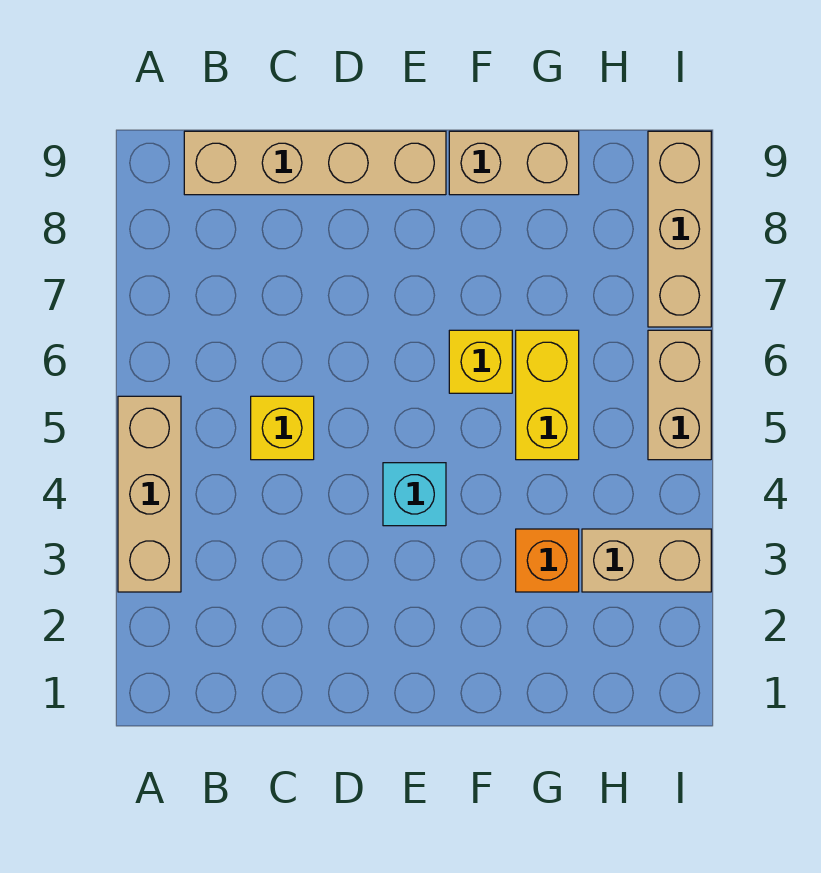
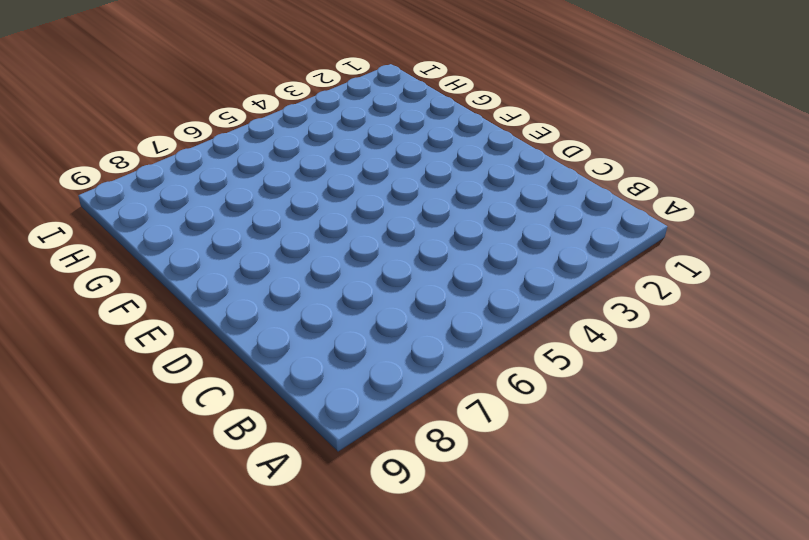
none -> tan brick A3:A5 level 1
none -> tan brick B9:E9 level 1

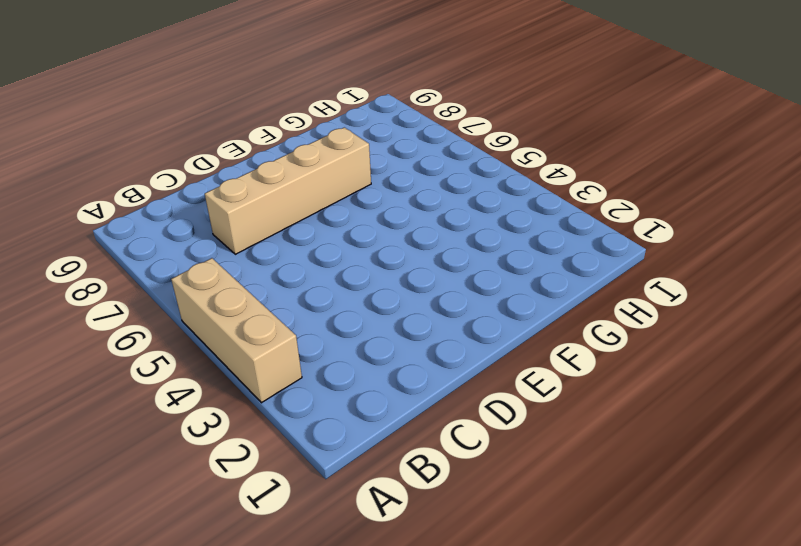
tan brick C7:F7 level 1 -> tan brick B9:E9 level 1
none -> yellow brick C5 level 1
none -> cyan brick E4 level 1

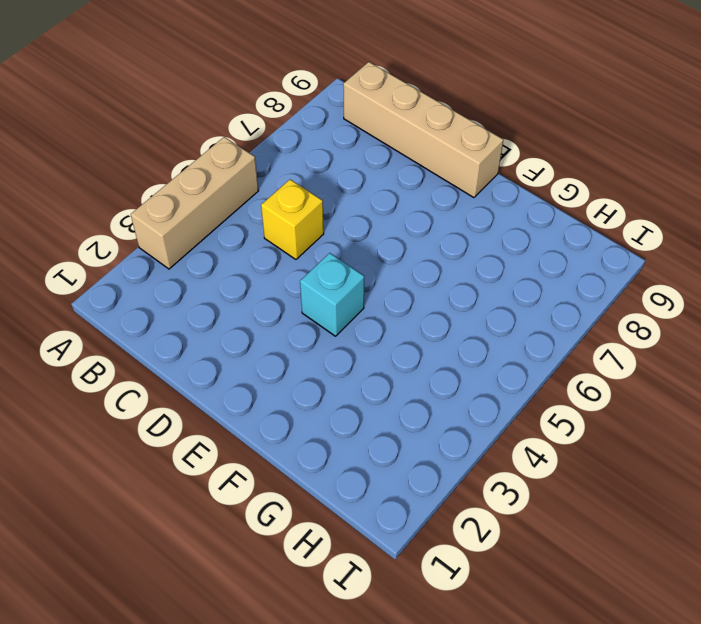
none -> yellow brick F6 level 1
none -> tan brick F9:G9 level 1

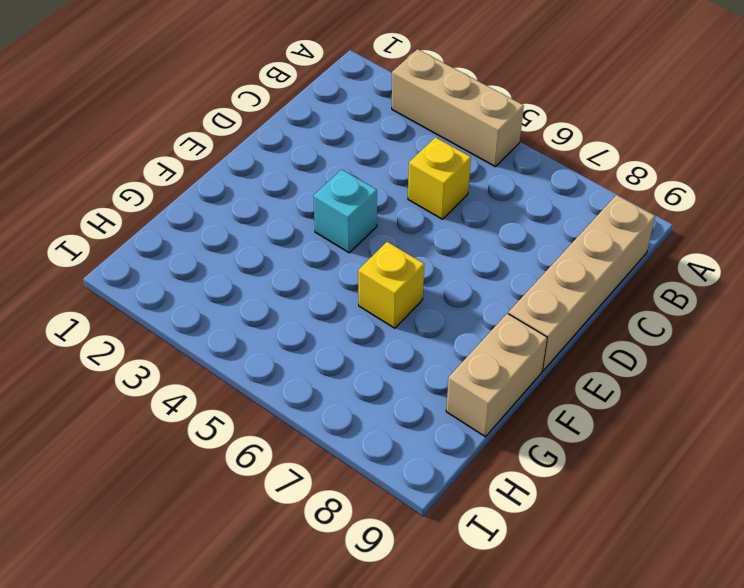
none -> orange brick G3 level 1
none -> yellow brick G5:G6 level 1

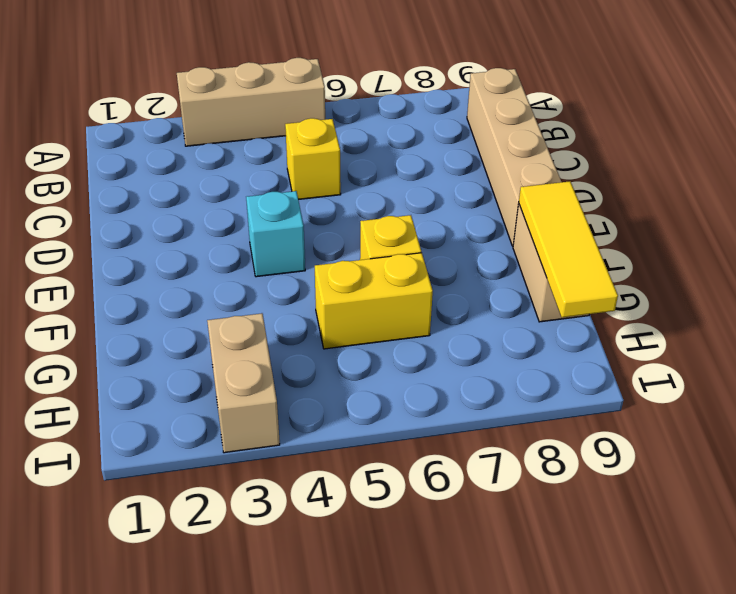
yellow tile F9:H9 level 2 -> none
none -> orange brick G3 level 1
none -> tan brick I5:I6 level 1

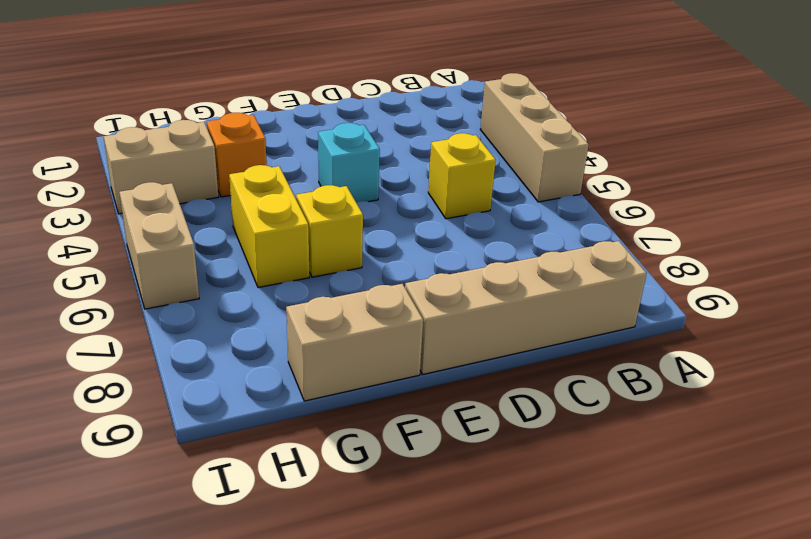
none -> tan brick I7:I9 level 1

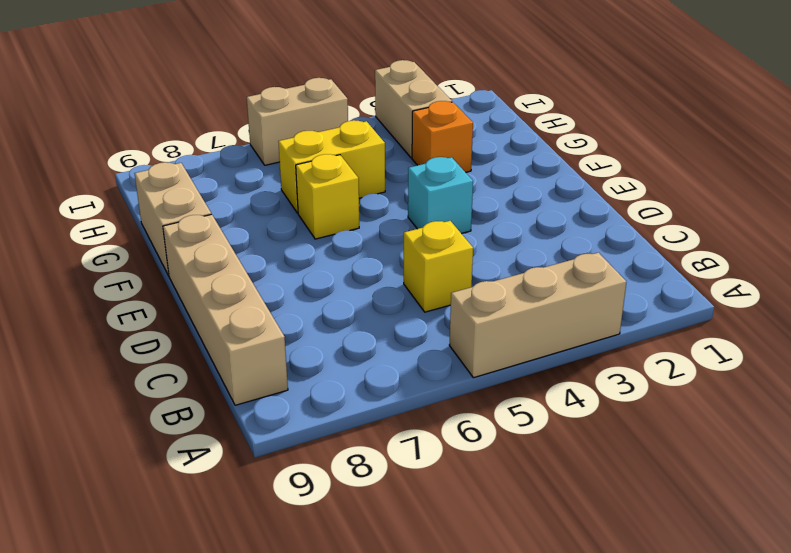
none -> tan brick I7:I9 level 1

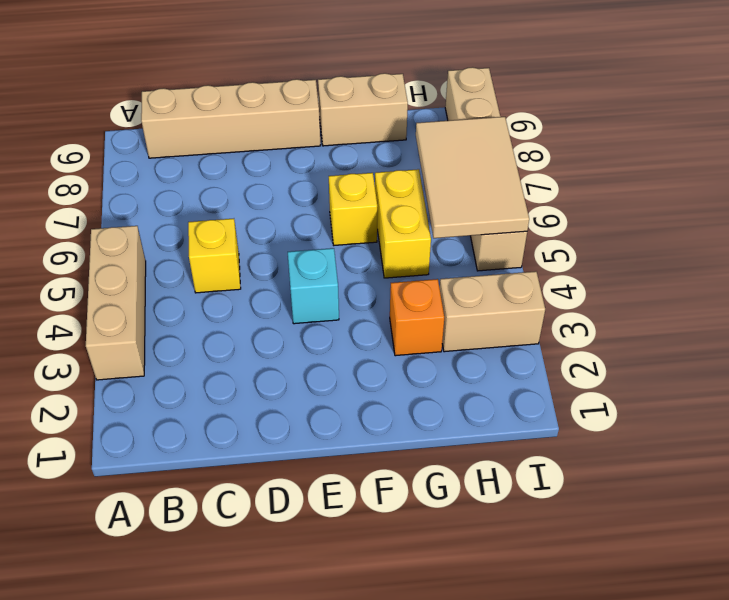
tan tile H5:I7 level 2 -> none

